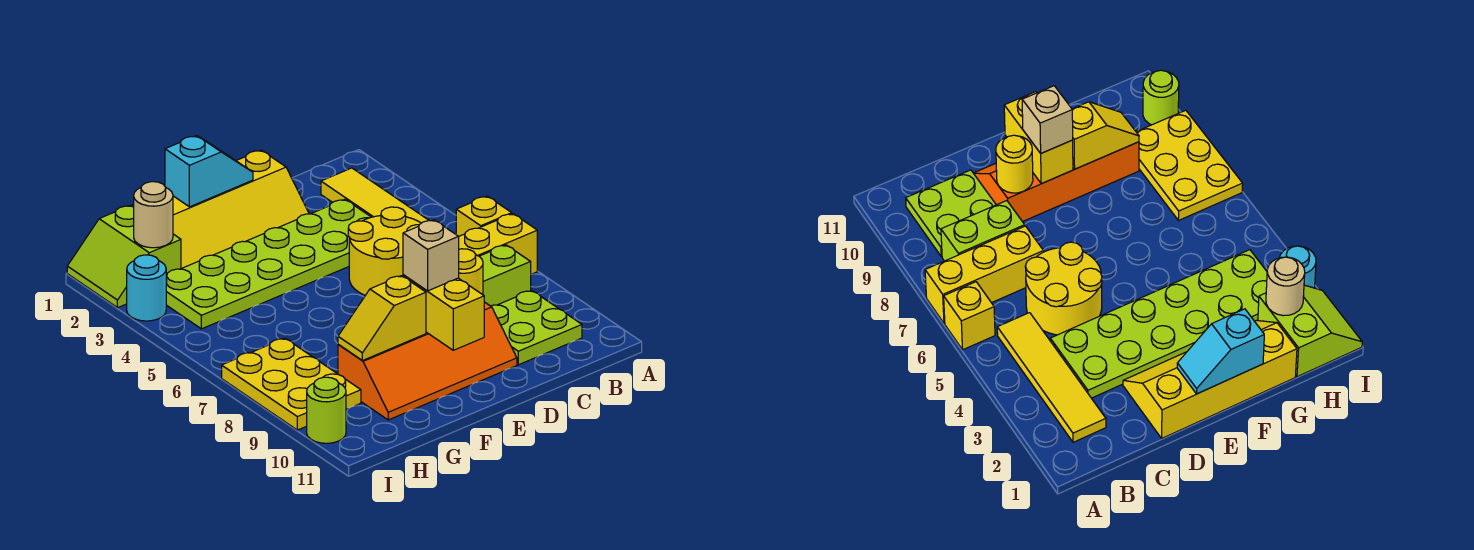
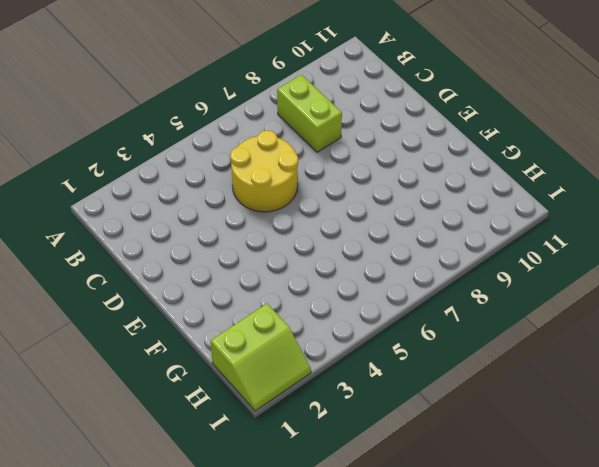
none -> yellow brick A6 level 1
none -> yellow brick A7:C7 level 1
none -> yellow tile B2:B5 level 1

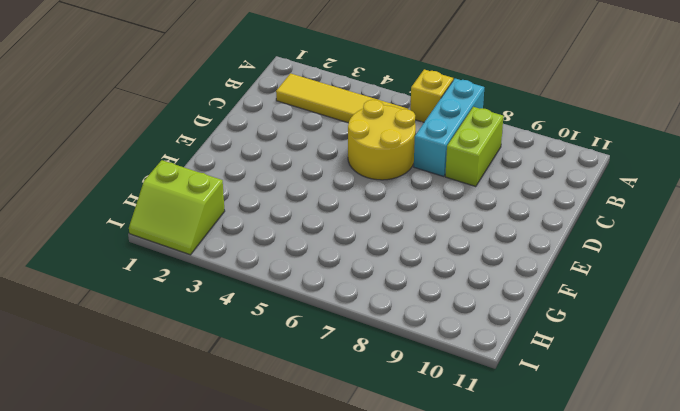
cyan brick A7:C7 level 1 -> yellow brick A7:C7 level 1
none -> lime plate B9:C10 level 1
none -> lime plate C3:H4 level 1
none -> yellow slope D1:G2 level 1 top 1

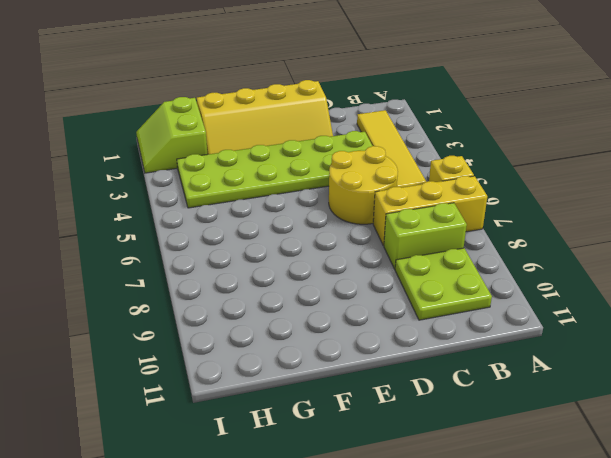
none -> orange slope D9:G10 level 1 top 9
none -> yellow plate H7:I9 level 1
none -> cyan round brick I3 level 1

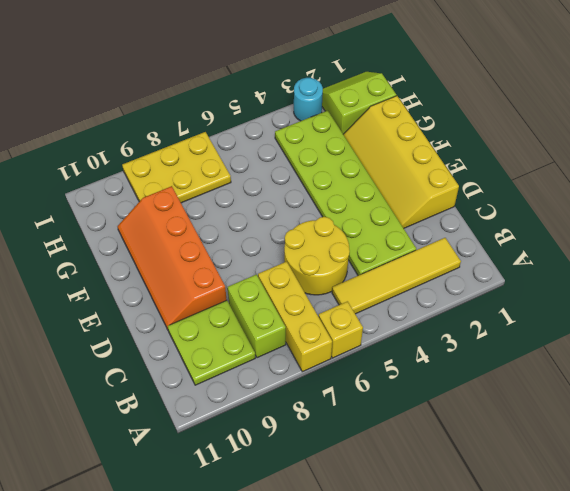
none -> lime round brick I10 level 1
none -> yellow round brick D9 level 2
none -> cyan slope E1:F1 level 2 top F

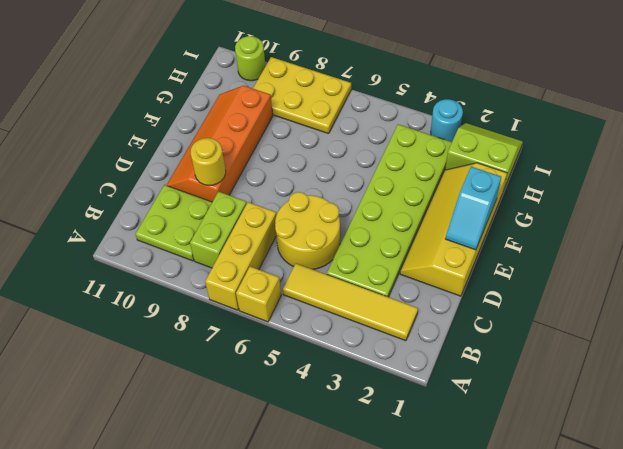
none -> yellow brick E9:E10 level 2
none -> yellow slope F9:G9 level 2 top F
none -> tan round brick H2 level 2

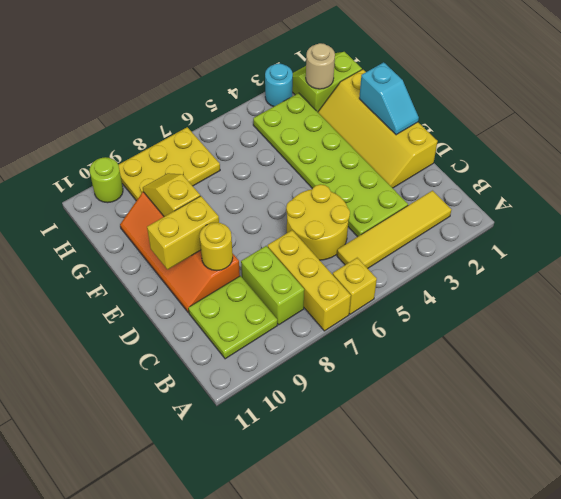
none -> tan brick E9 level 3

